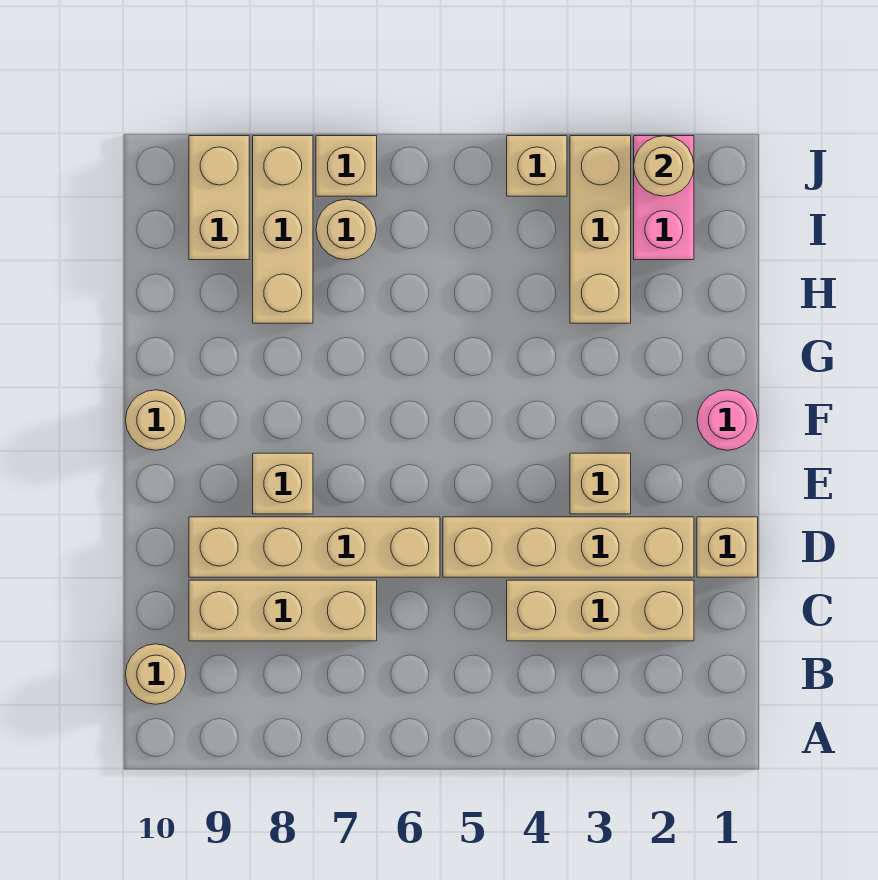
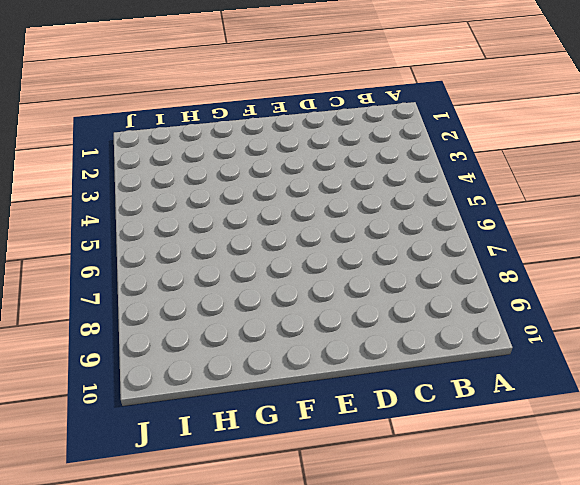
none -> tan round brick B10 level 1
none -> tan brick C2:C4 level 1
none -> tan brick C7:C9 level 1

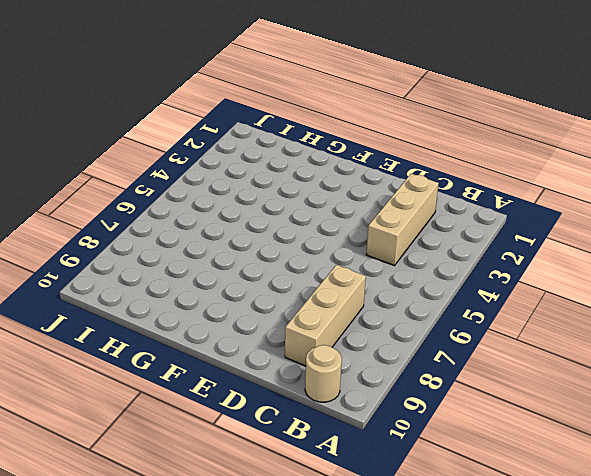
none -> tan brick D1 level 1
none -> tan brick D2:D5 level 1
none -> tan brick D6:D9 level 1

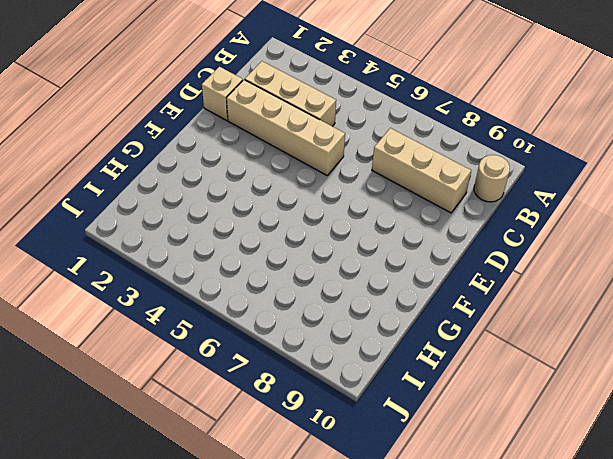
none -> tan brick D6:D9 level 1
none -> tan brick E3 level 1
none -> tan brick E8 level 1

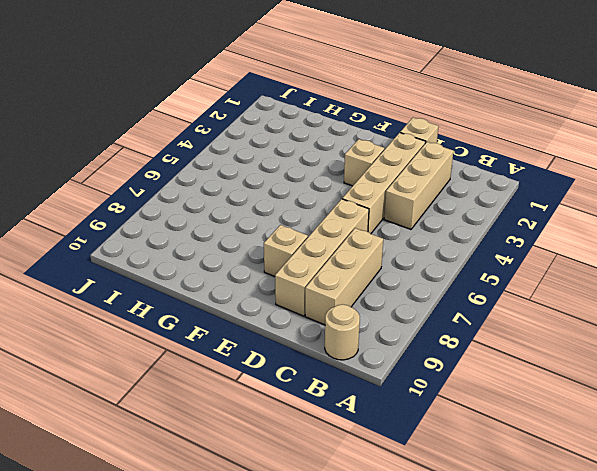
none -> pink round brick F1 level 1
none -> tan round brick F10 level 1
none -> tan brick H3:J3 level 1

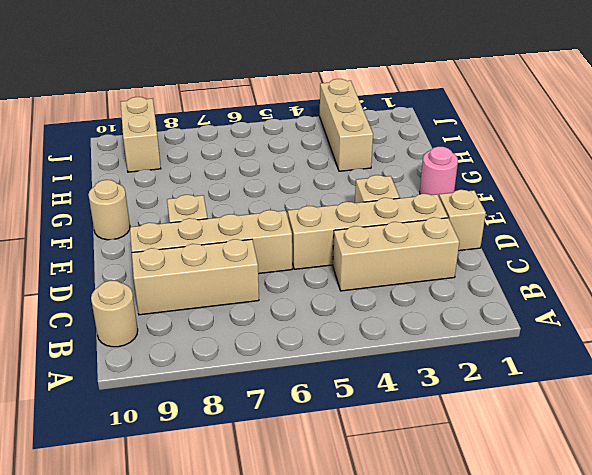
none -> tan brick H8:J8 level 1
none -> pink brick I2:J2 level 1
none -> tan round brick I7 level 1

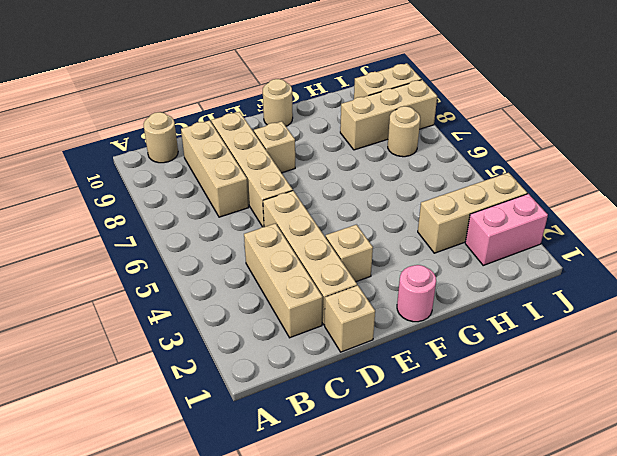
none -> tan brick J4 level 1
none -> tan brick J7 level 1
none -> tan round brick J2 level 2

